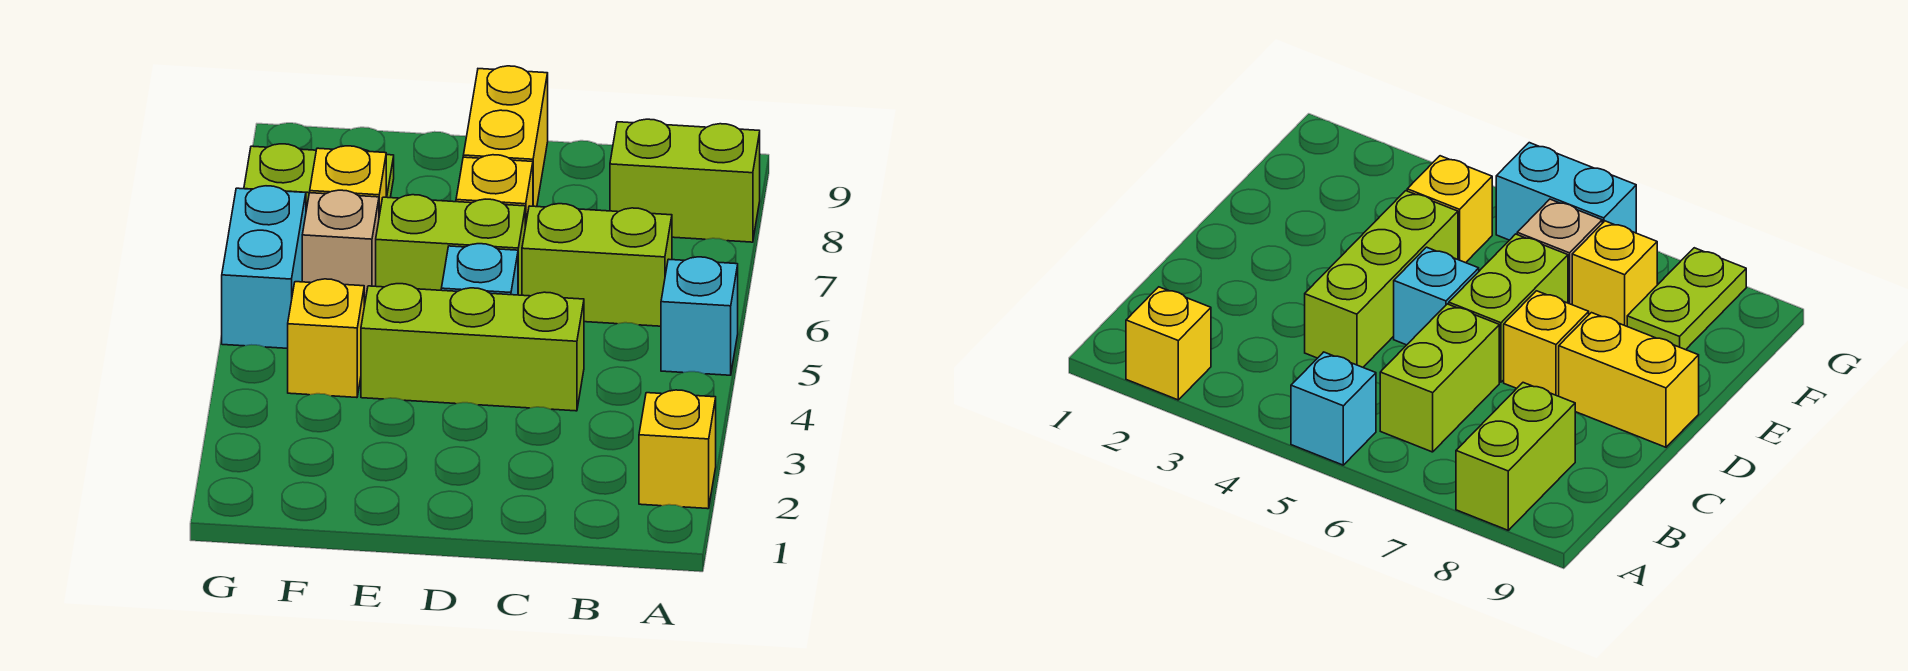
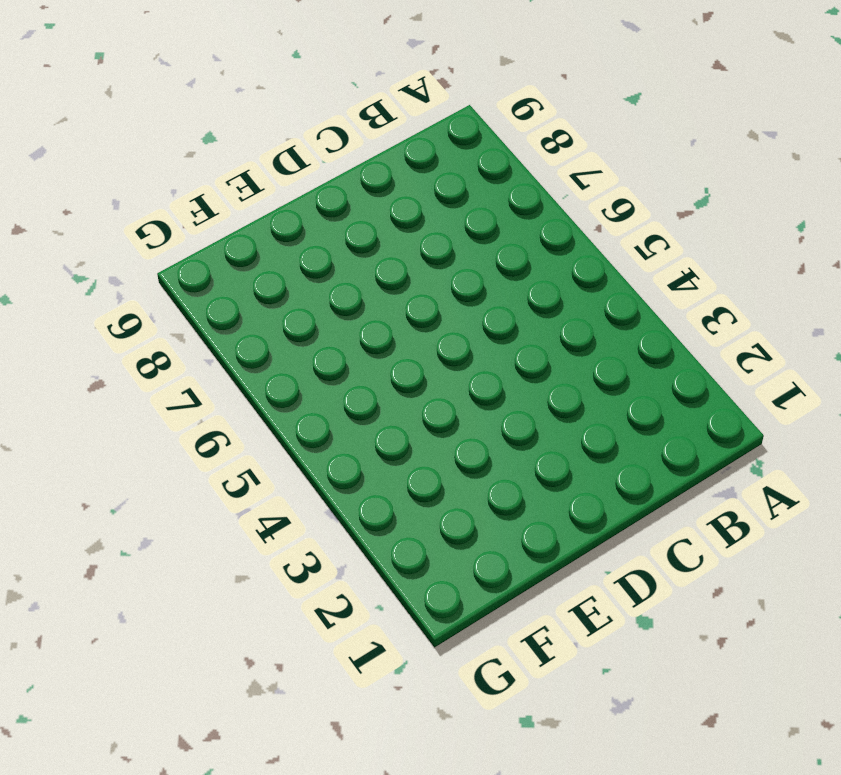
none -> yellow brick A2 level 1
none -> cyan brick A5 level 1
none -> lime brick A8:B8 level 1

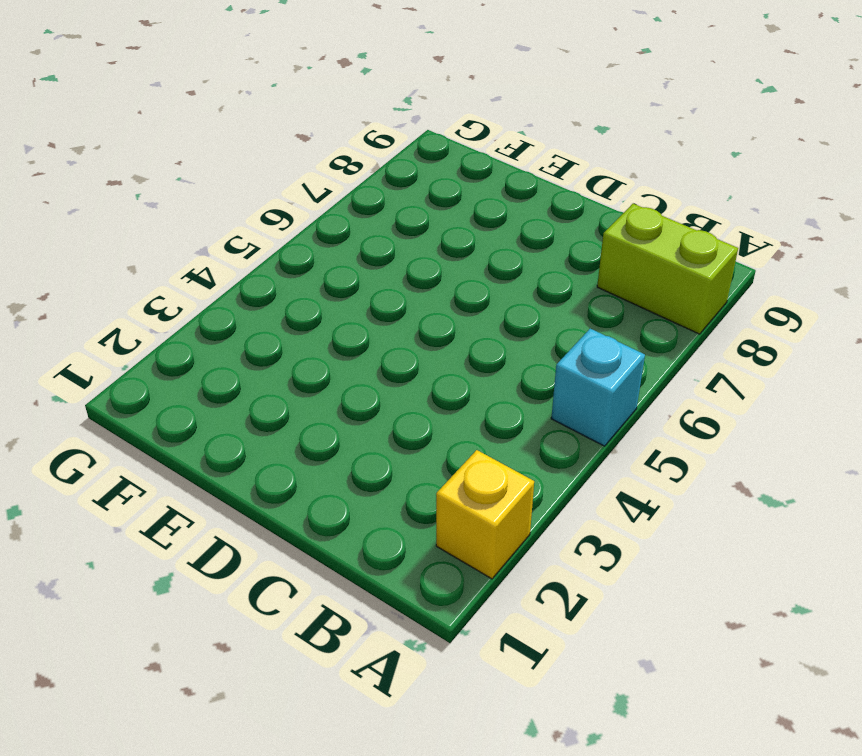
none -> lime brick B6:C6 level 1
none -> lime brick C4:E4 level 1
none -> cyan brick D5 level 1

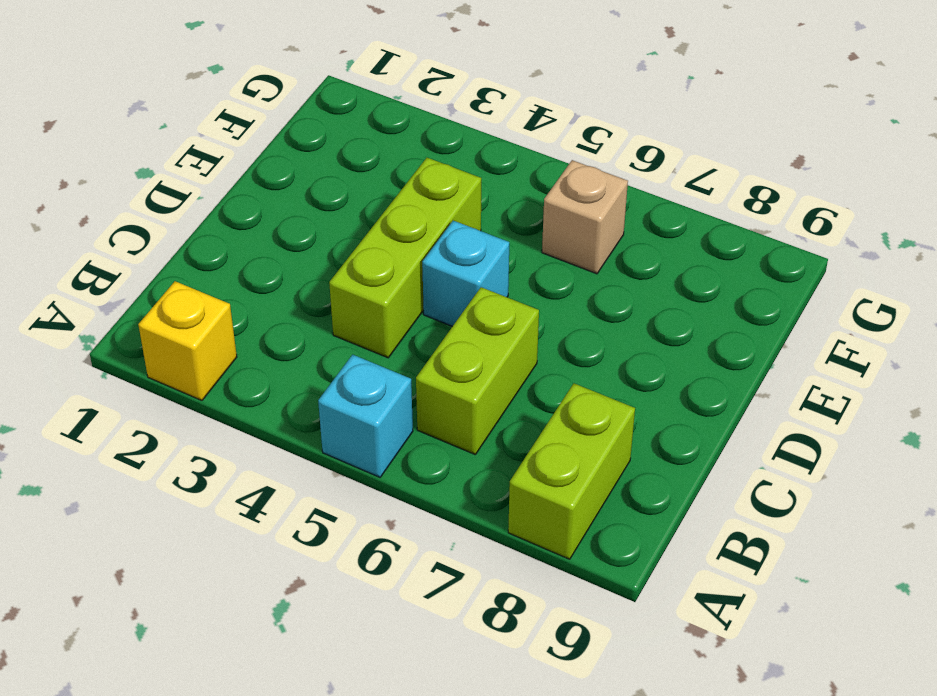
none -> lime brick D6:E6 level 1
none -> yellow brick D7 level 1
none -> yellow brick D8:D9 level 1

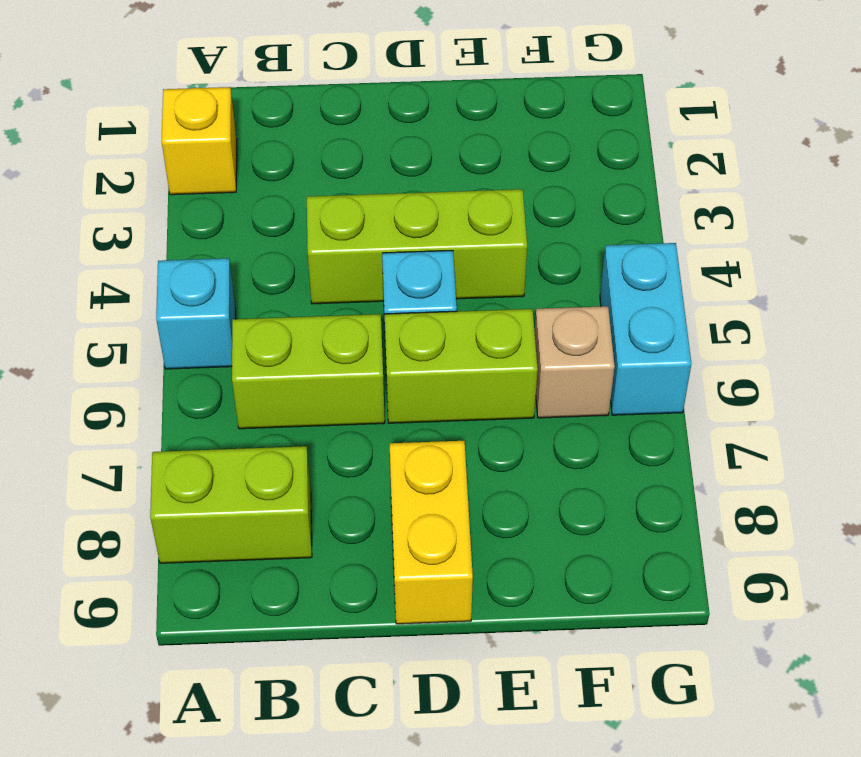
none -> yellow brick D7 level 1
none -> yellow brick F4 level 1
none -> yellow brick F7 level 1

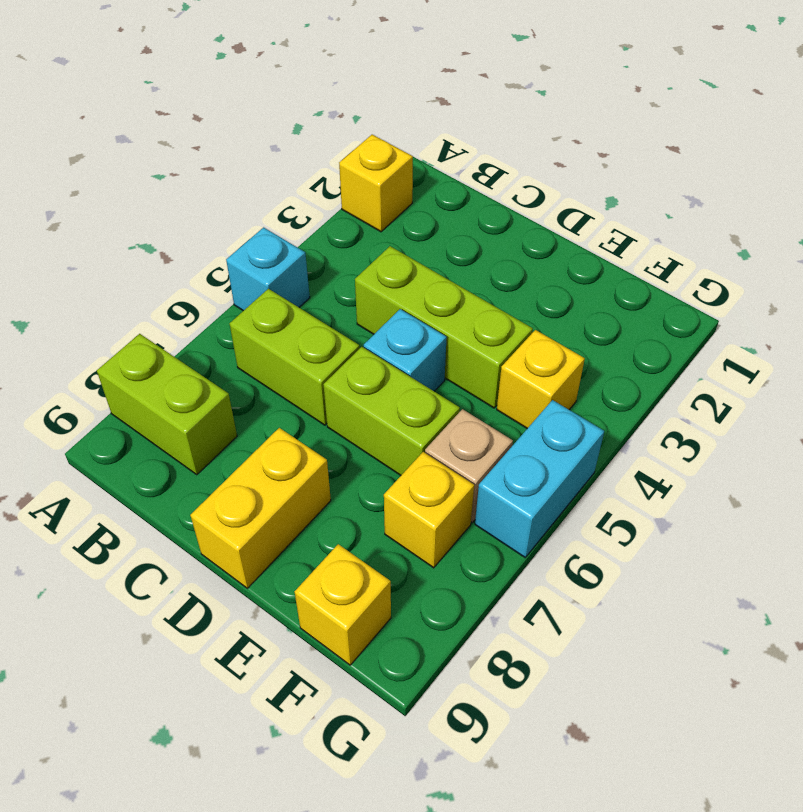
yellow brick F9 level 1 -> yellow brick D7 level 1
none -> lime plate F8:G8 level 1

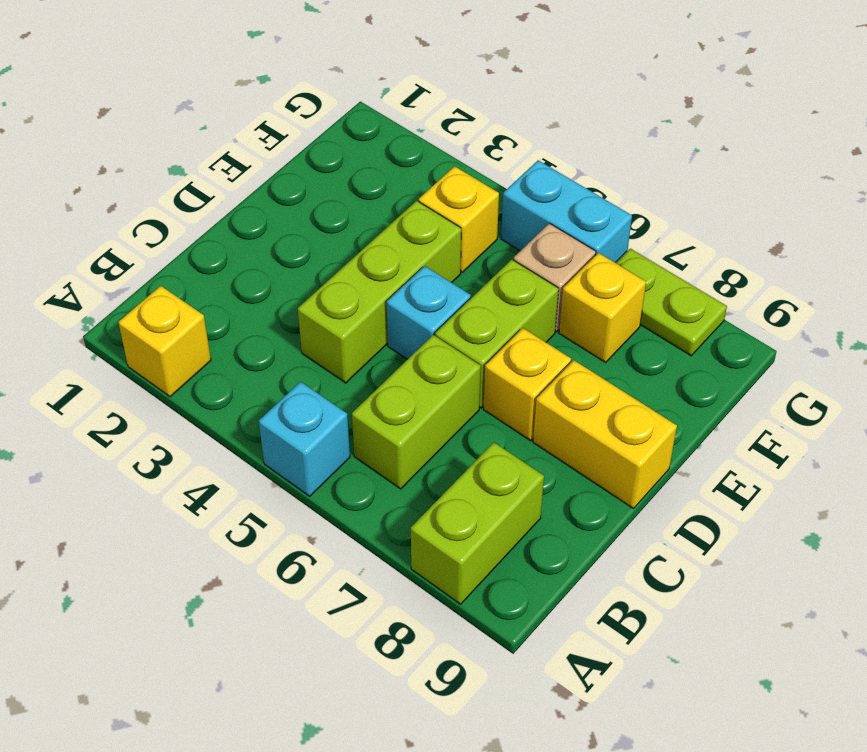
lime plate G7:G8 level 1 -> lime plate F8:G8 level 1

